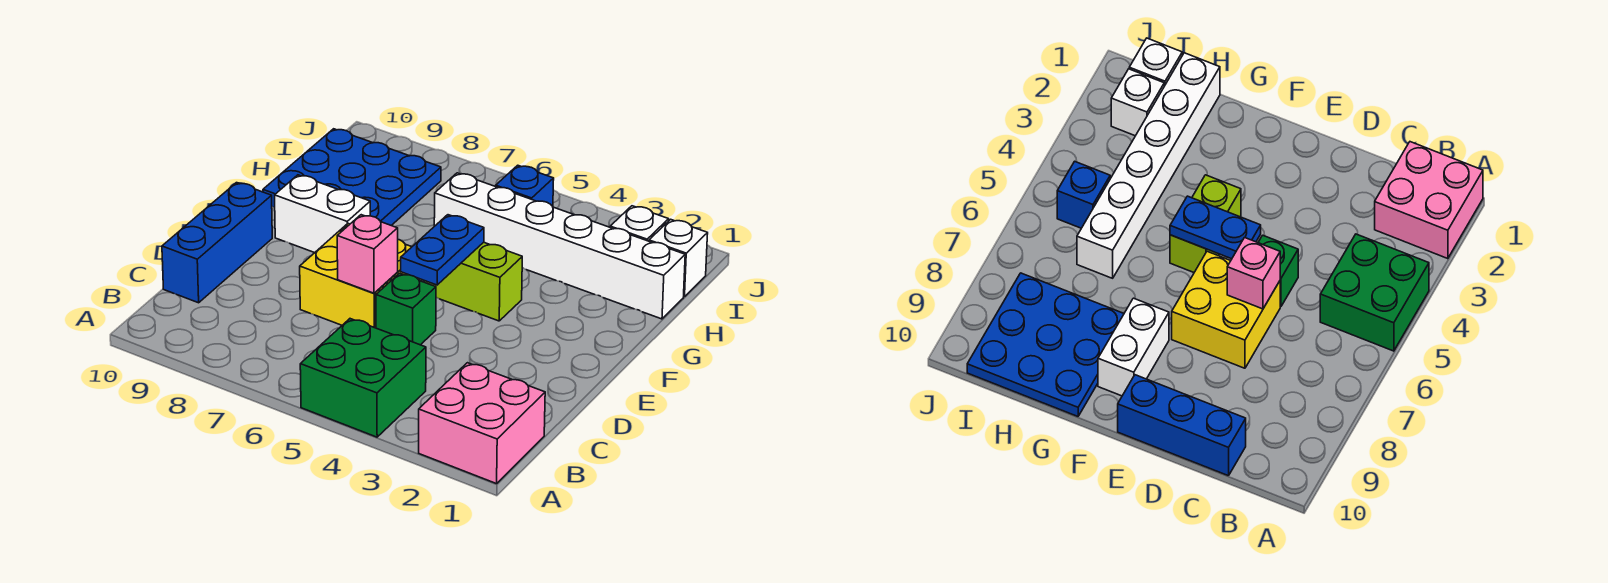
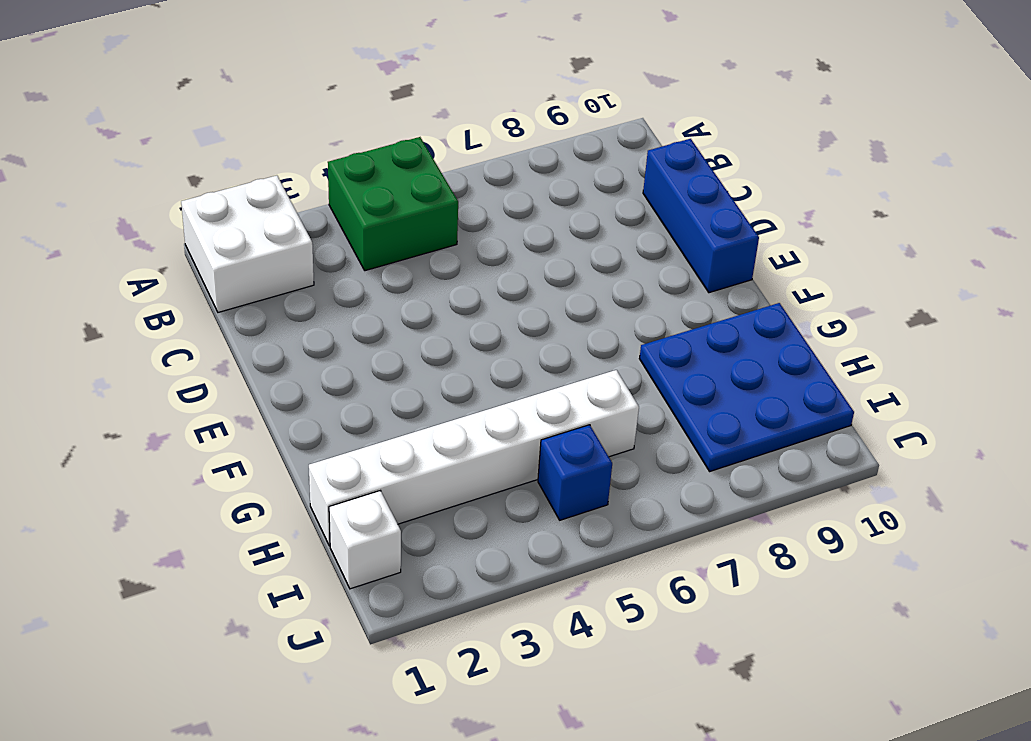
white brick A1:B2 level 1 -> pink brick A1:B2 level 1
none -> green brick D5 level 1
none -> yellow brick D6:E7 level 1
none -> lime brick F4:F5 level 1

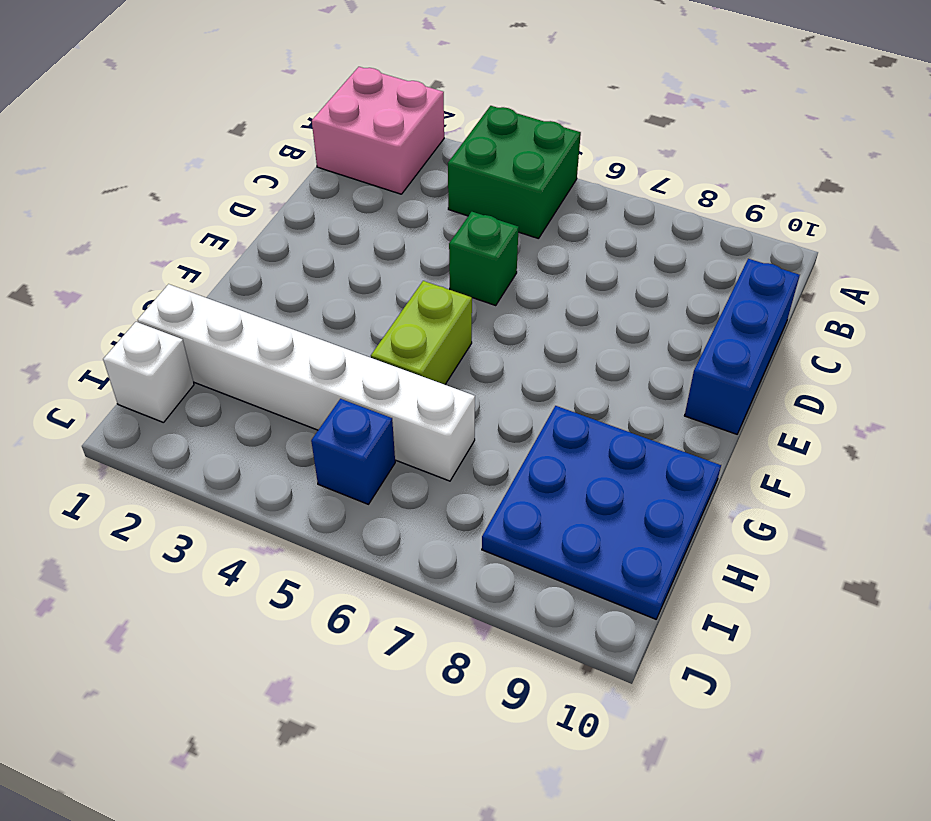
lime brick F5:G5 level 1 -> lime brick F4:F5 level 1
none -> yellow brick D6:E7 level 1
none -> white brick F8:F9 level 1
none -> white brick I2 level 1

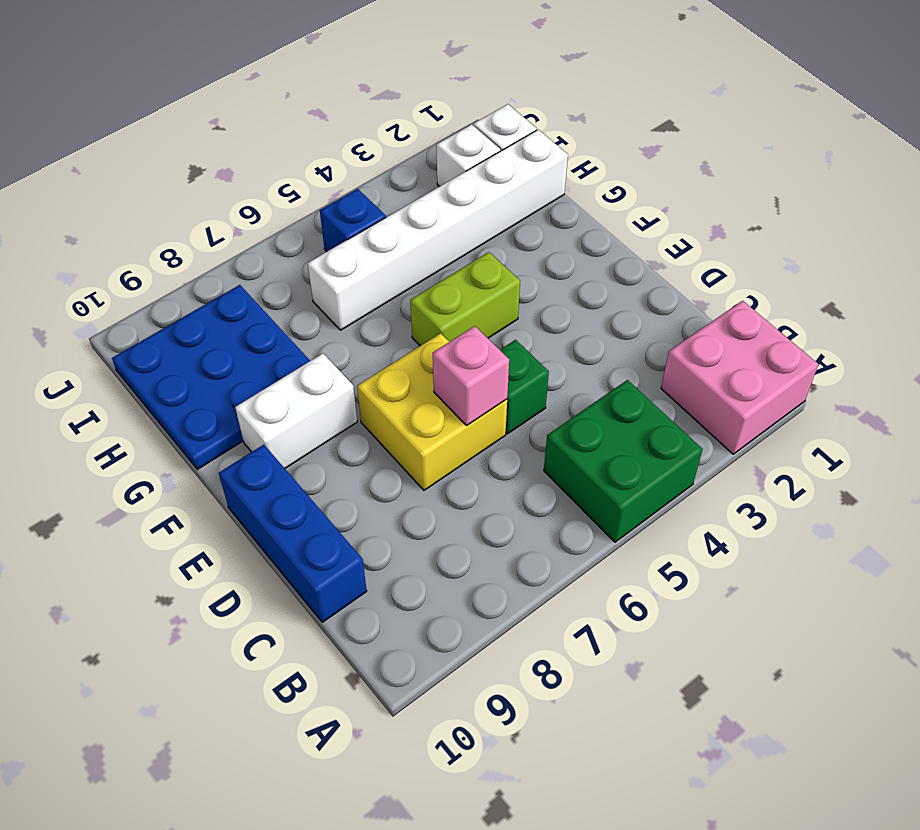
none -> blue plate E5:F5 level 2

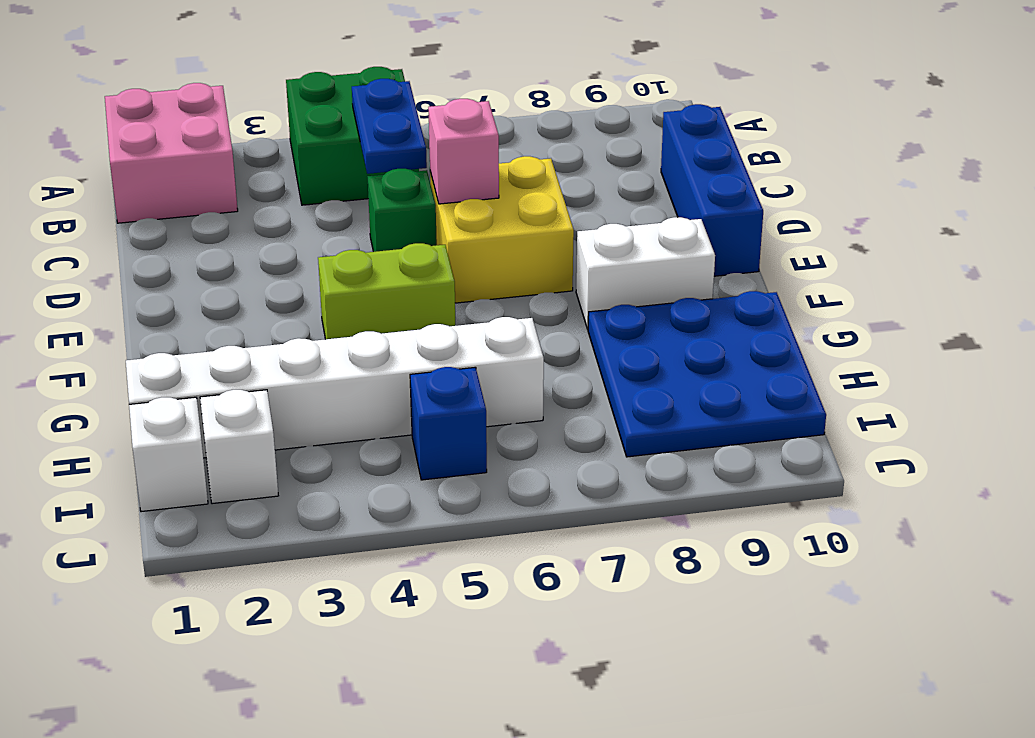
blue plate B5:C5 level 2 -> blue plate E5:F5 level 2

